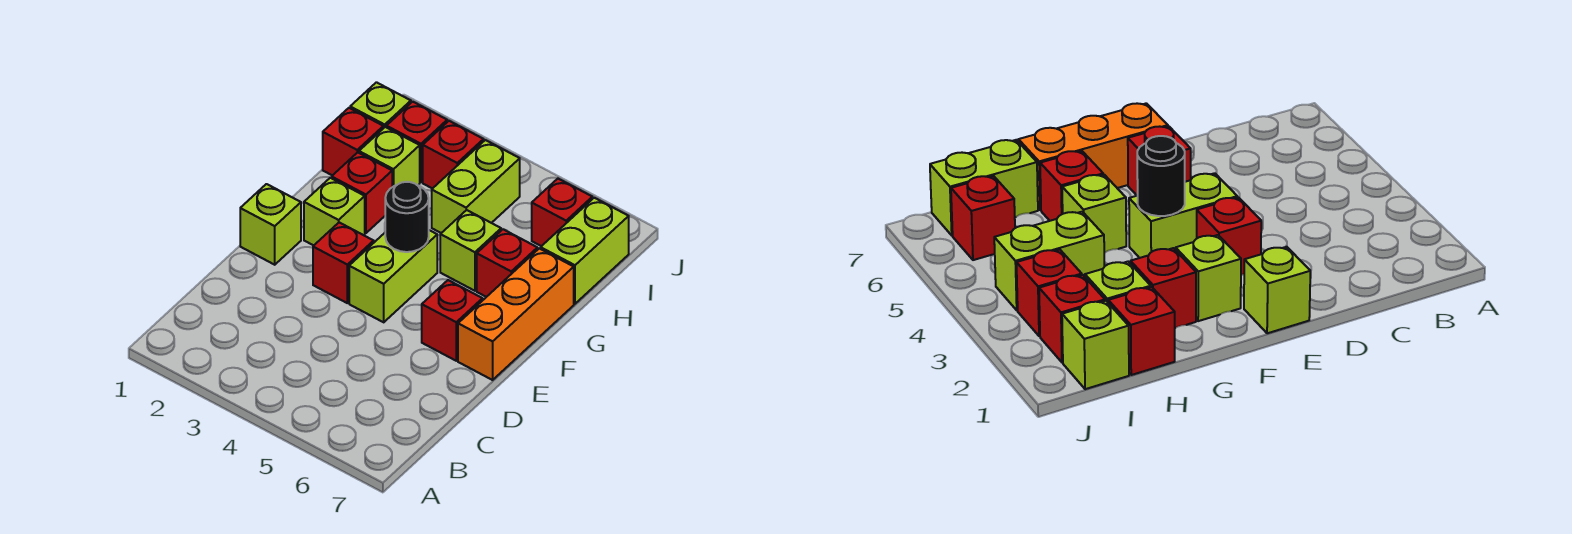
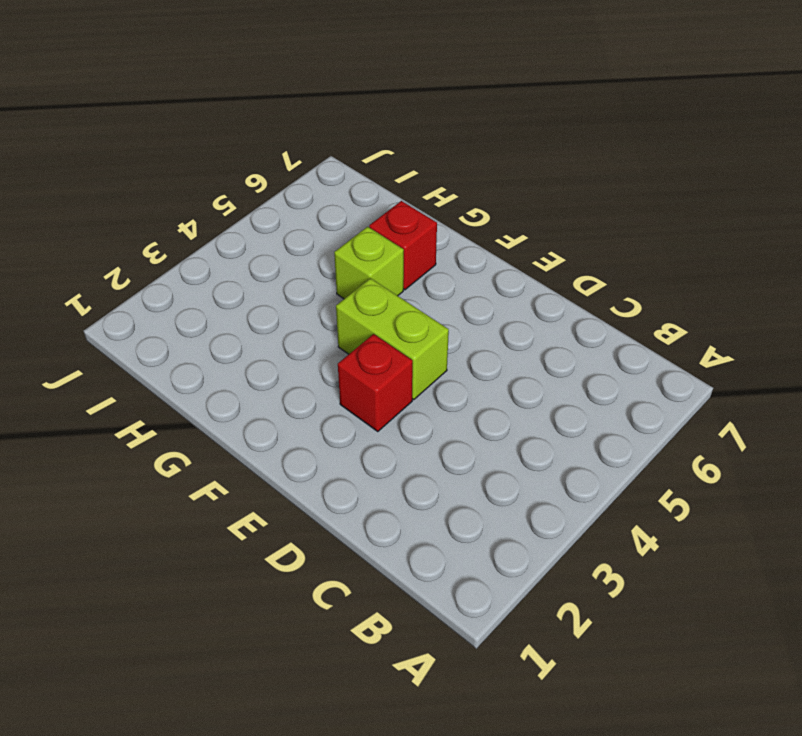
none -> lime brick E1 level 1
none -> red brick E6 level 1
none -> orange brick E7:G7 level 1

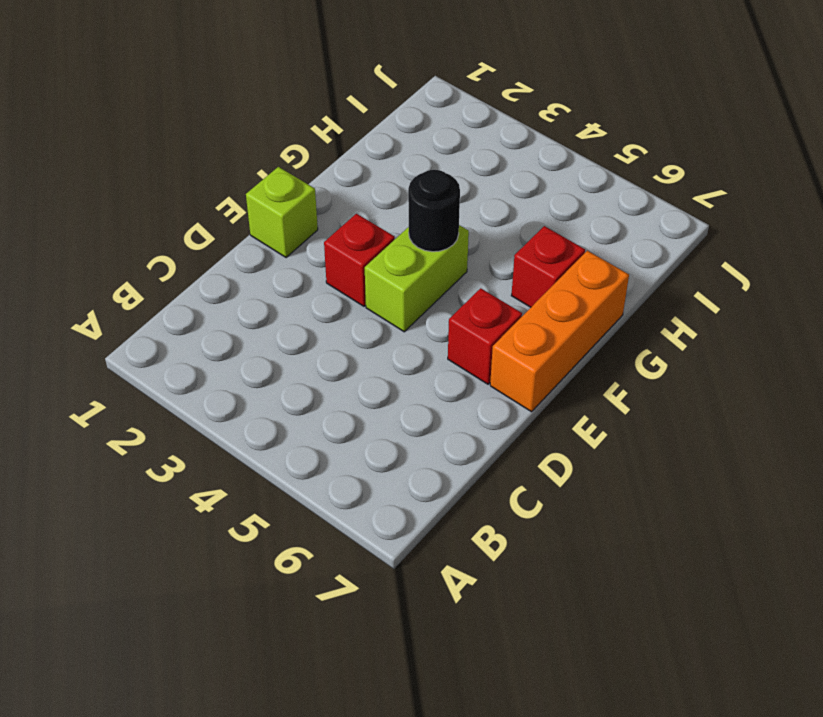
none -> lime brick F2 level 1
none -> red brick G2 level 1
none -> lime brick G5 level 1

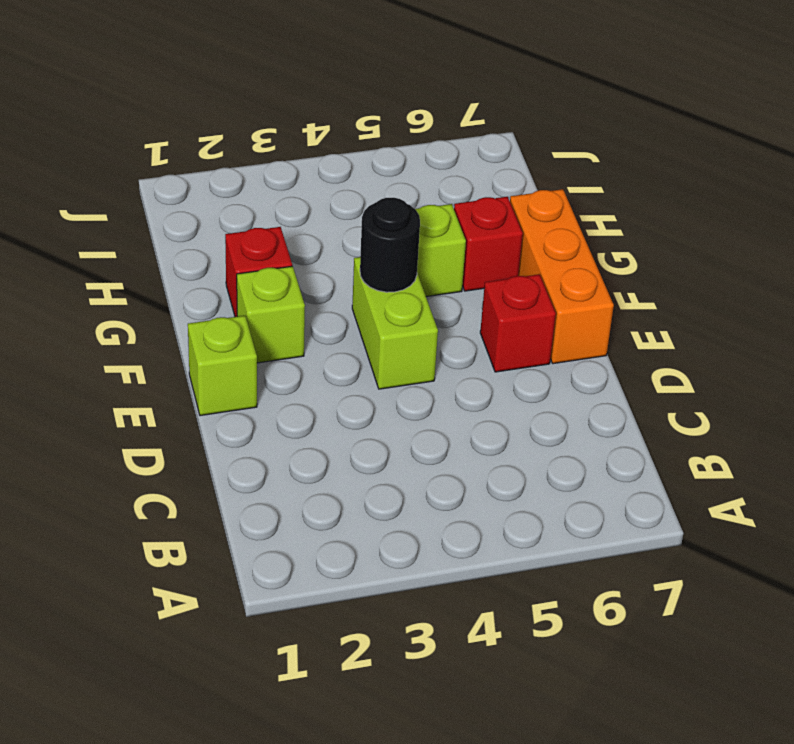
none -> red brick E3 level 1
none -> red brick H1 level 1
none -> lime brick H2 level 1

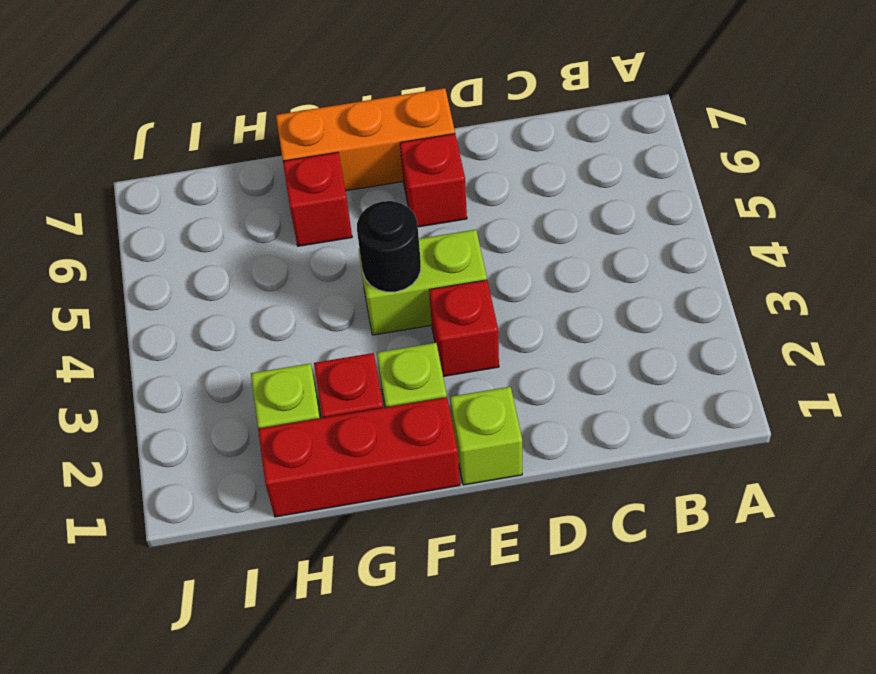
red brick F1:H1 level 1 -> red brick H1 level 1
none -> lime brick G5 level 1
none -> lime brick H4:I4 level 1
none -> lime brick H7:I7 level 1

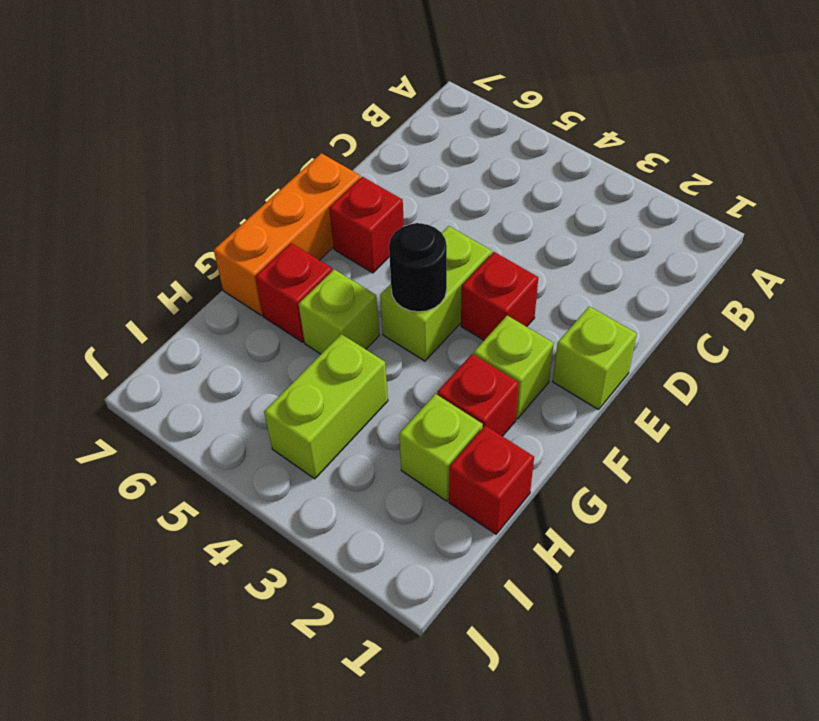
none -> lime brick H7:I7 level 1
none -> lime brick I1 level 1
none -> red brick I2 level 1

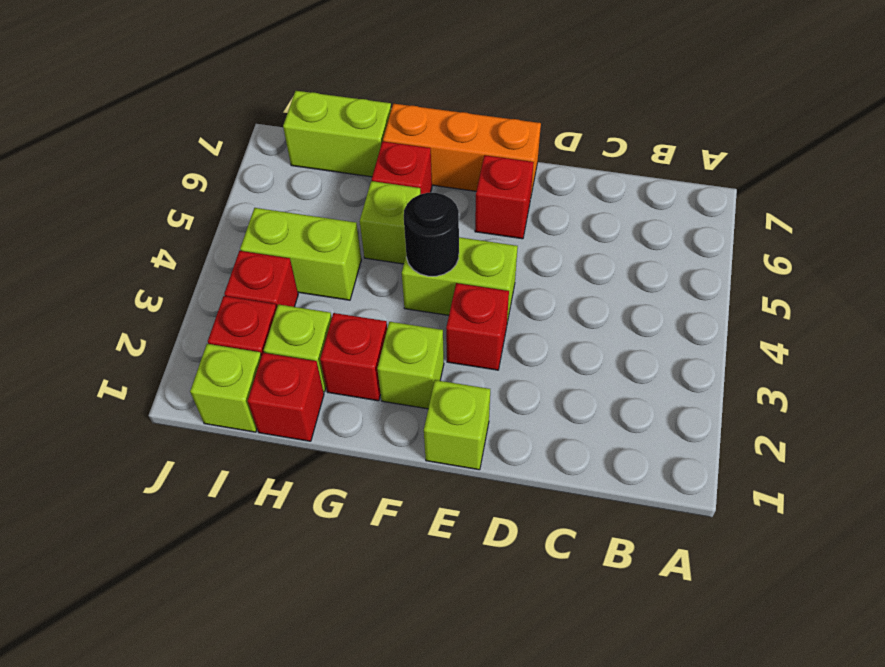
none -> red brick I6 level 1

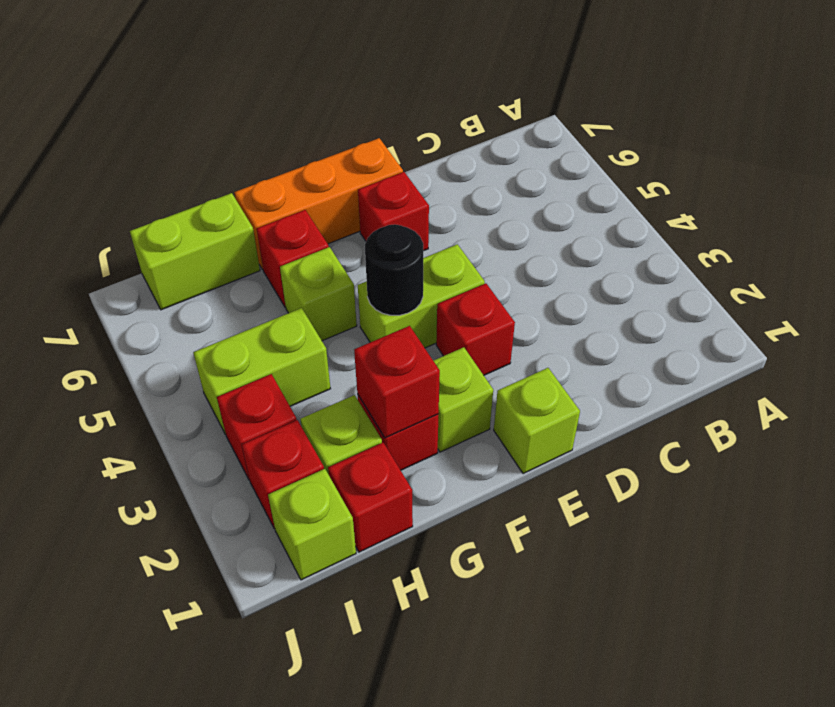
red brick G2 level 2 -> red brick I6 level 1

